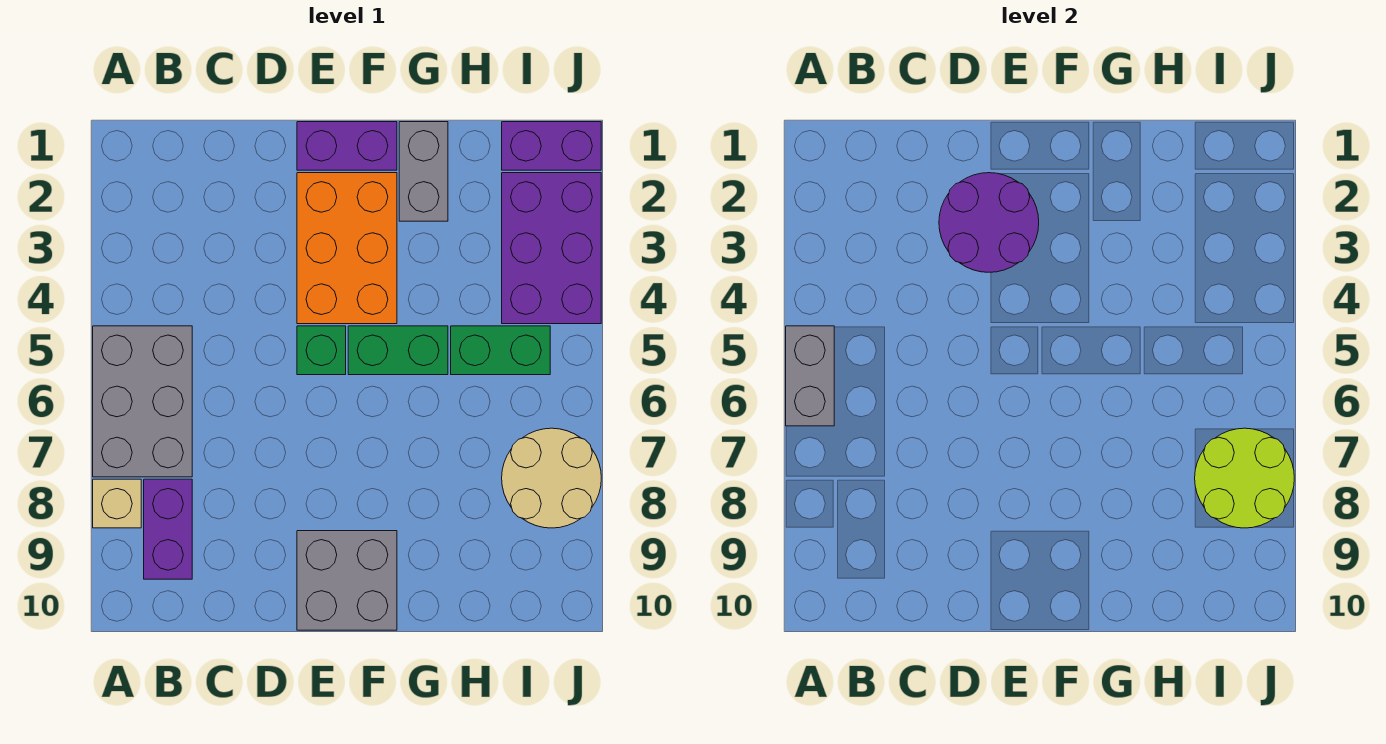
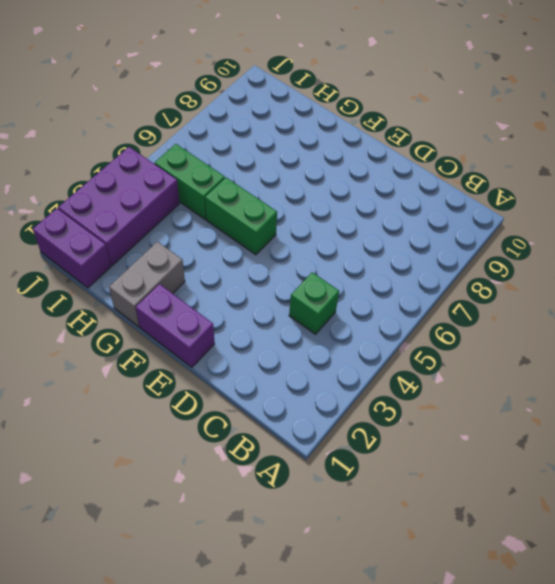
green brick C4 level 1 -> green brick E5 level 1
none -> grey brick A5:B7 level 1
none -> tan brick A8 level 1
none -> purple brick B8:B9 level 1

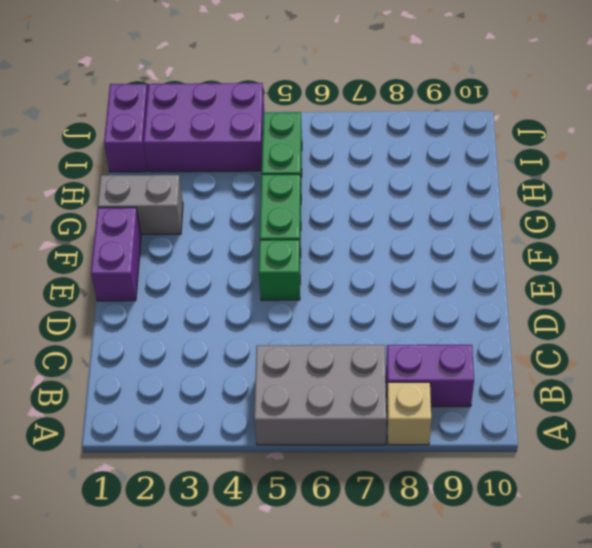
none -> orange brick E2:F4 level 1
none -> grey brick E9:F10 level 1
none -> tan round brick I7:J8 level 1

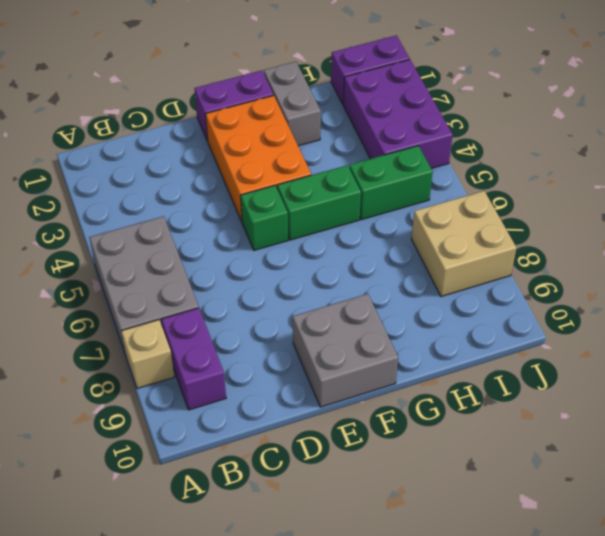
tan brick I7:J8 level 1 -> tan round brick I7:J8 level 1
none -> grey brick A5:A6 level 2
none -> purple round brick D2:E3 level 2
none -> lime round brick I7:J8 level 2

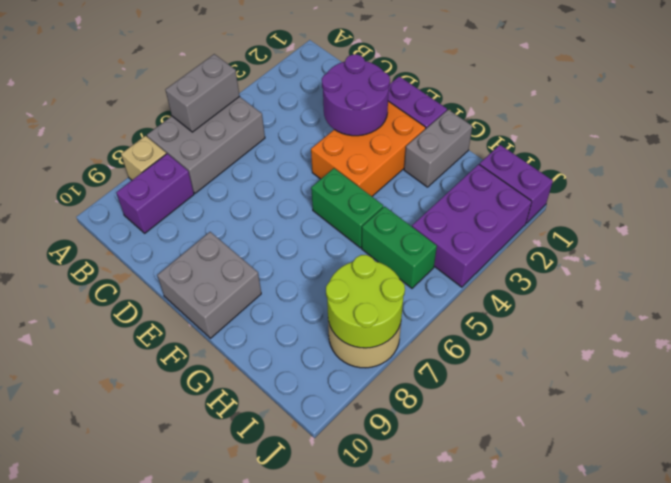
none -> green brick E5 level 1

